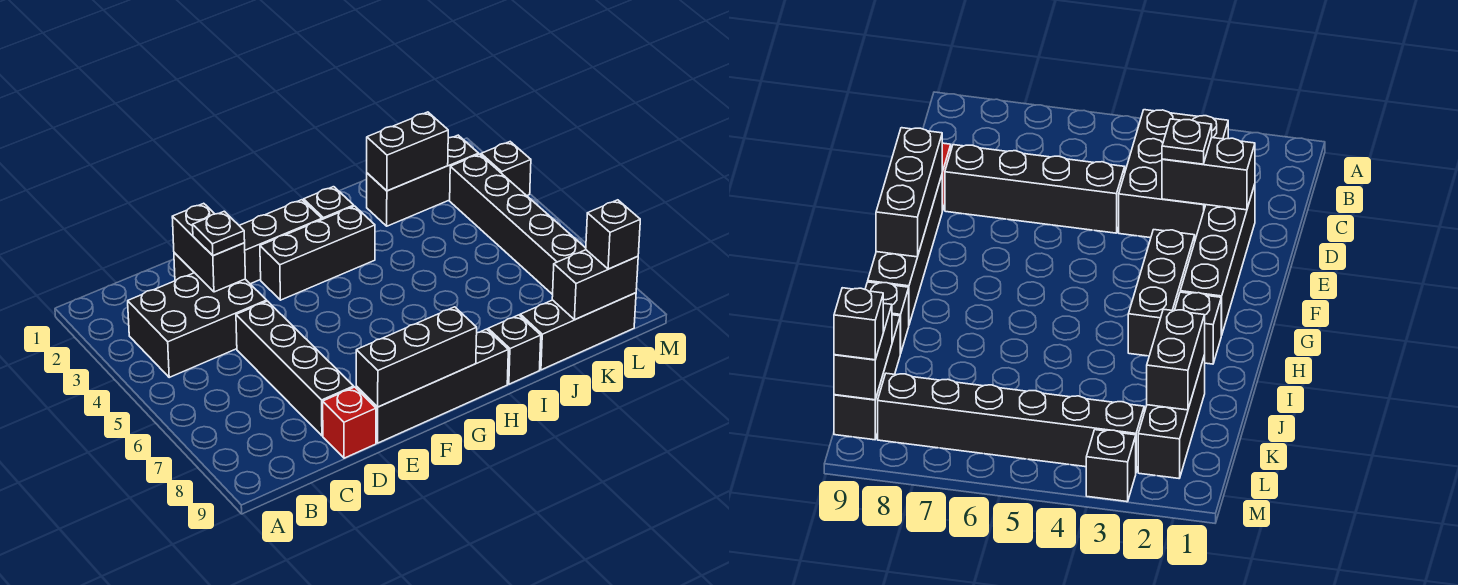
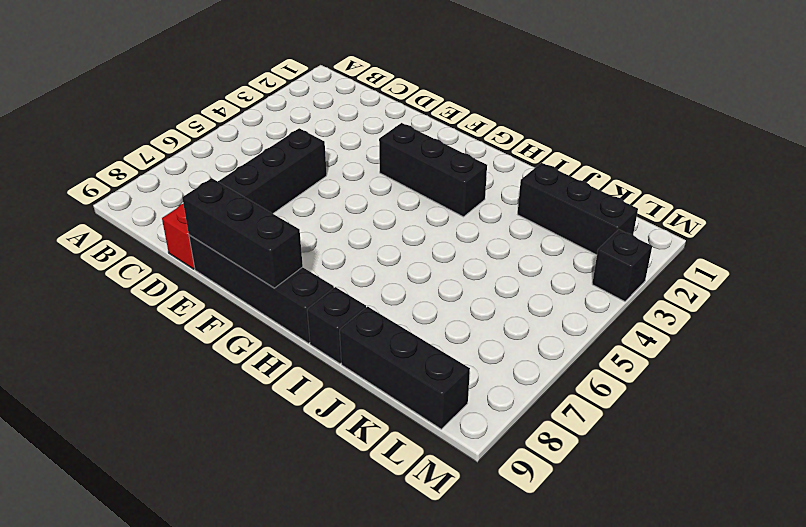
none -> black brick B3:D4 level 1
none -> black brick D2:G2 level 1
none -> black brick H2 level 1

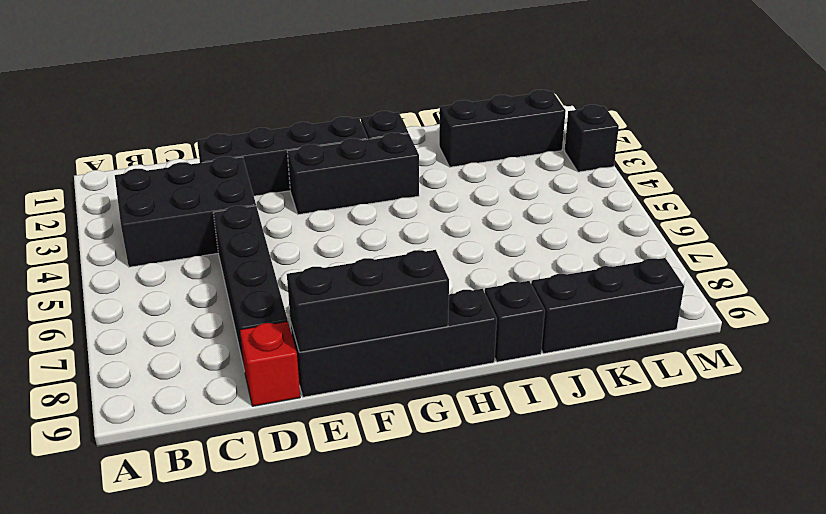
none -> black brick L3:L8 level 1
none -> black brick D2:D3 level 2
none -> black brick J2:K2 level 2

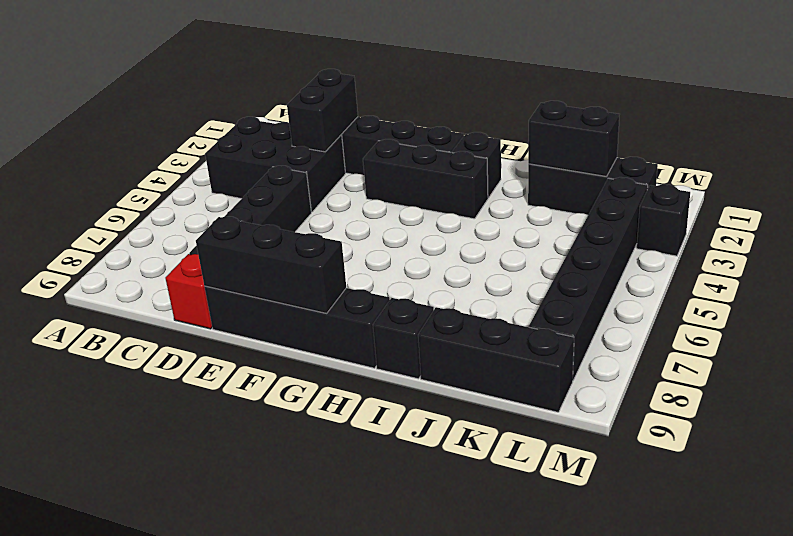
none -> black brick K9:L9 level 2
none -> black plate D3 level 3
none -> black brick L9 level 3

